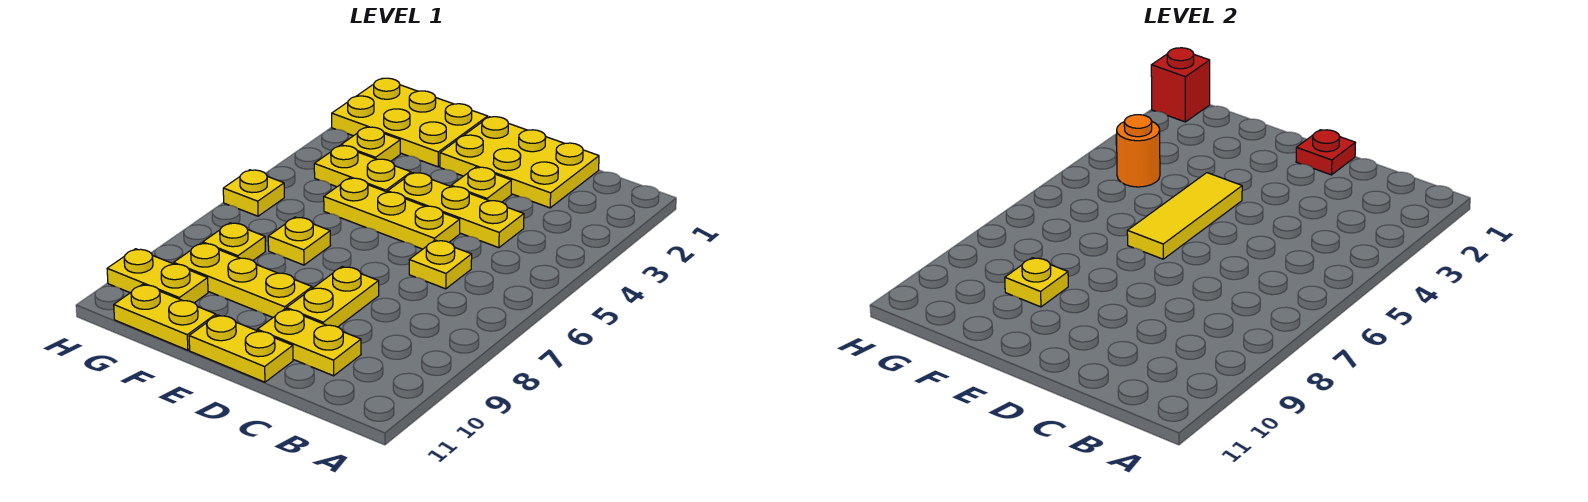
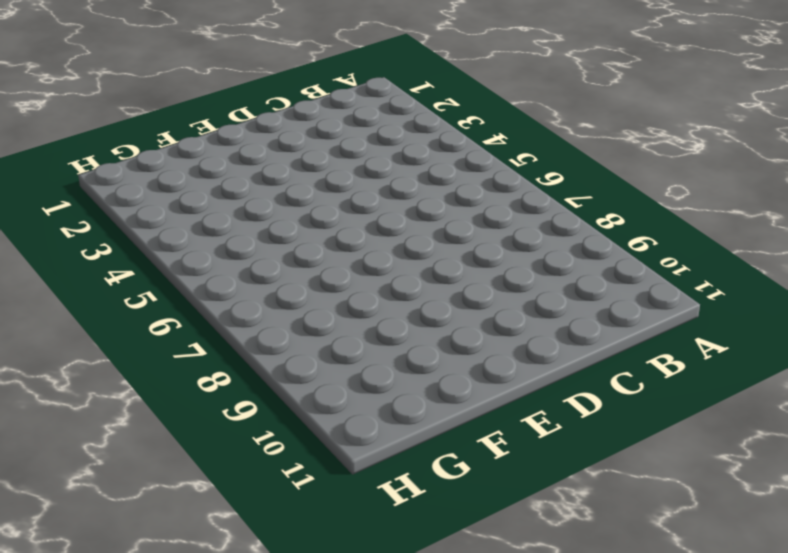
none -> yellow plate C1:E2 level 1
none -> yellow plate C4:E4 level 1
none -> yellow plate C6 level 1

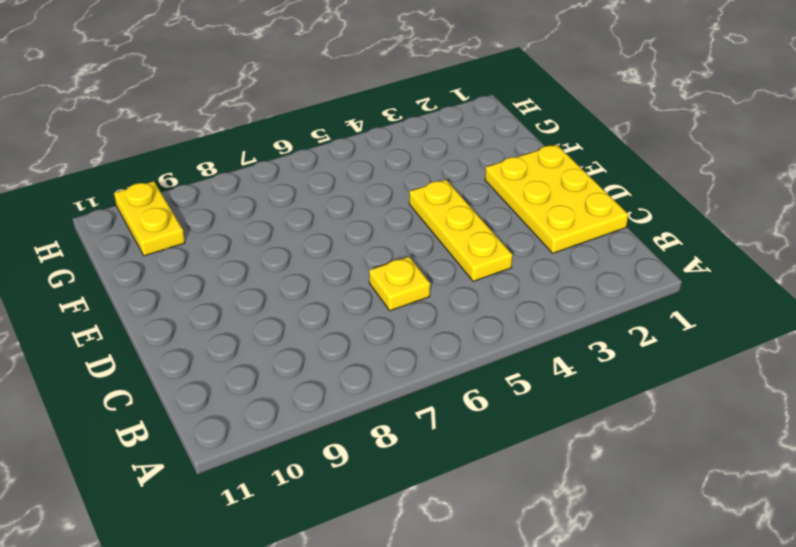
none -> yellow plate C10:D10 level 1
none -> yellow plate D3 level 1
none -> yellow plate D5:F5 level 1

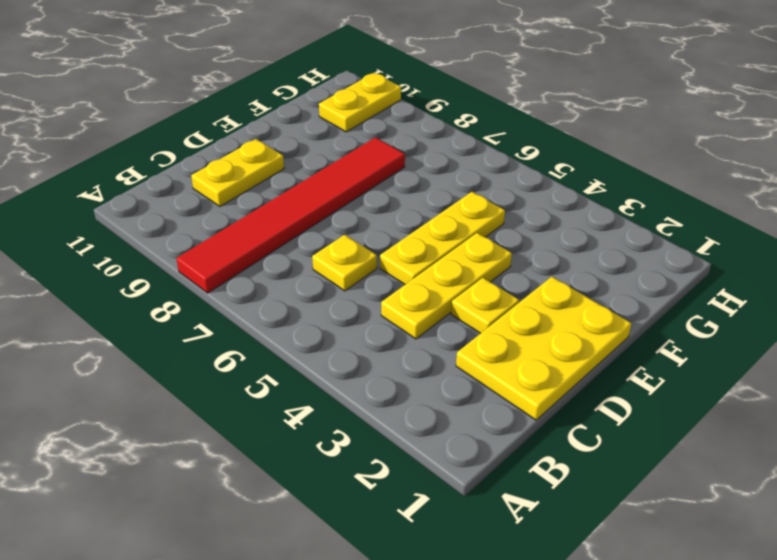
red tile A8:F8 level 1 -> yellow plate D8:D9 level 1
none -> yellow plate D11:E11 level 1
none -> yellow plate E9:G9 level 1
none -> yellow plate F1:H2 level 1

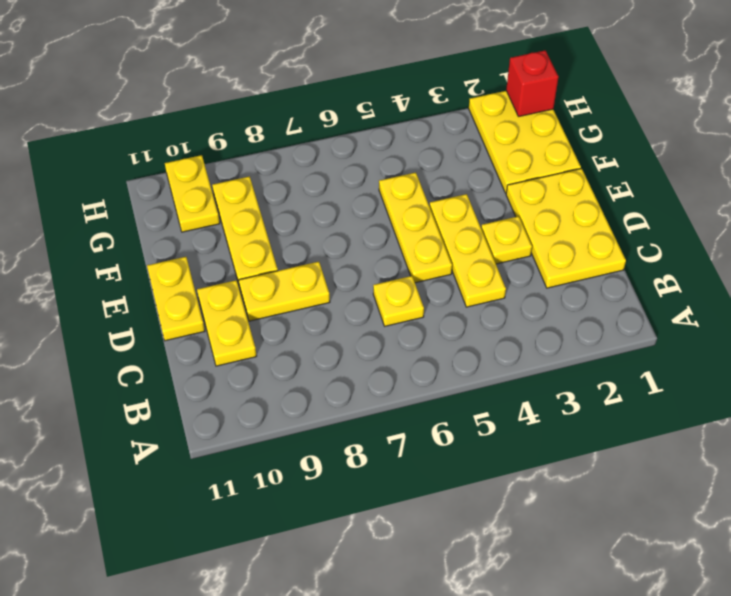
none -> yellow plate F4:G4 level 1
none -> yellow plate F7 level 1
none -> yellow plate F11:G11 level 1

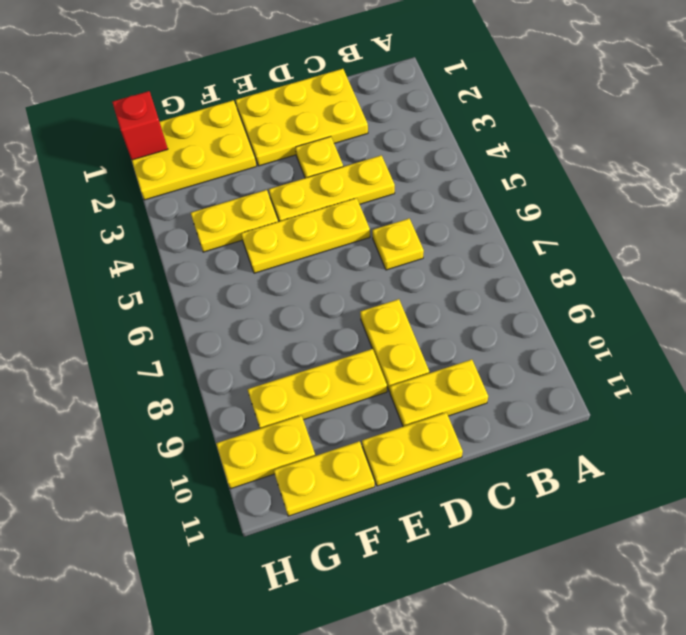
none -> yellow plate F7 level 1
none -> yellow plate G3 level 1
none -> yellow plate G8 level 1

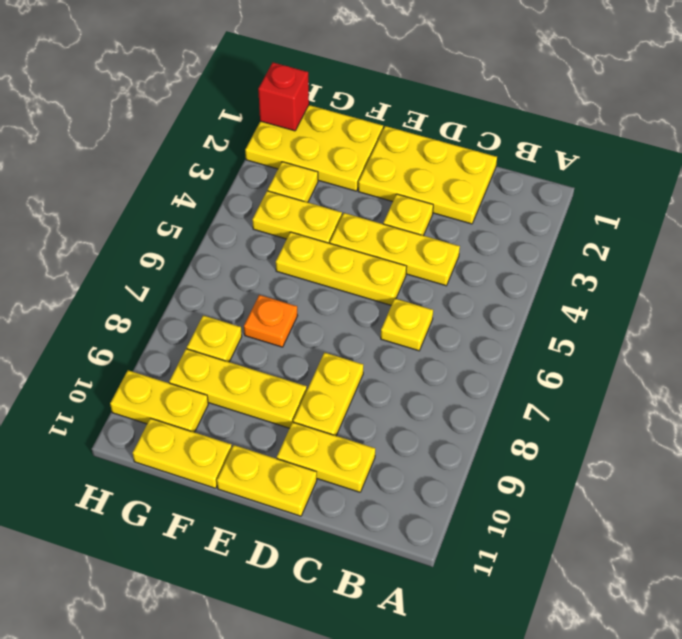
orange plate F7 level 1 -> yellow plate F7 level 1
none -> yellow plate H6 level 1
none -> red plate D1 level 2
none -> yellow tile E4:E6 level 2

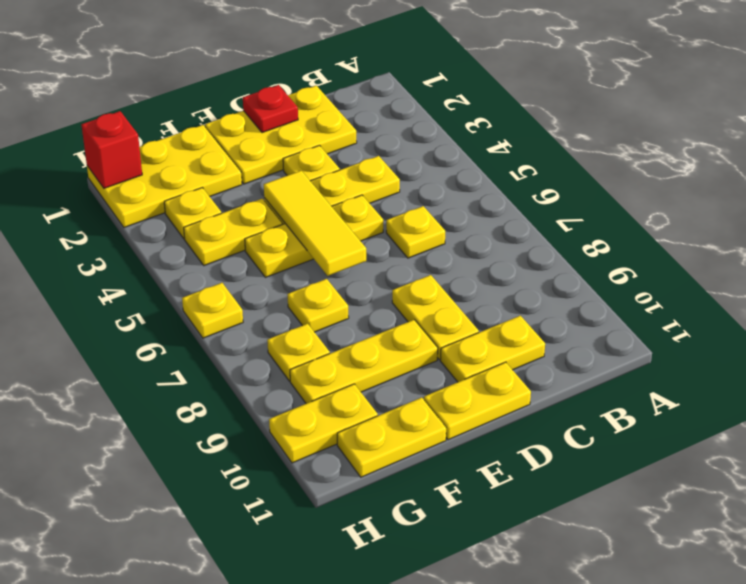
none -> yellow plate F9 level 2
none -> orange round brick G4 level 2

